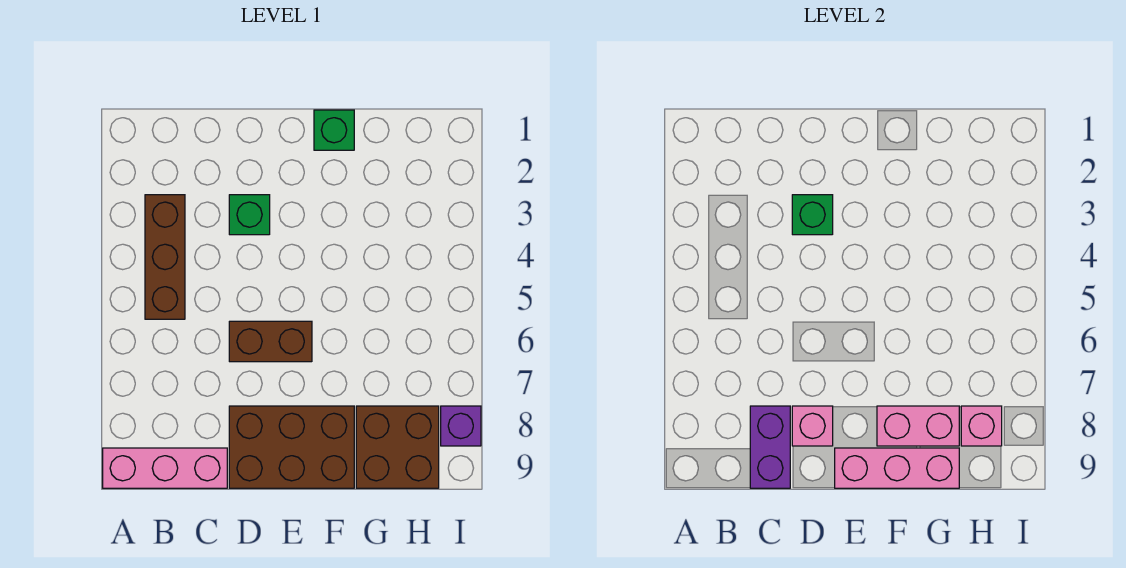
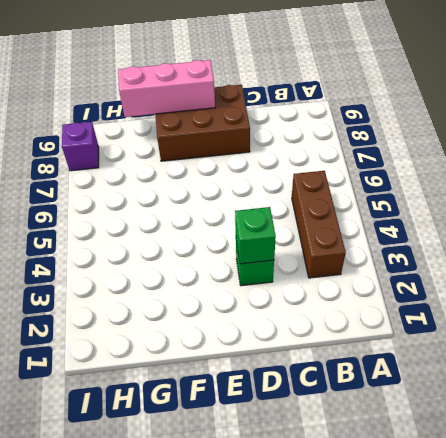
none -> pink brick A9:C9 level 1
none -> brown brick D6:E6 level 1
none -> green brick F1 level 1

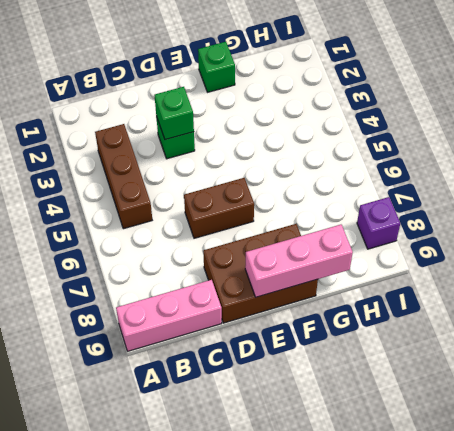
none -> brown brick G8:H9 level 1
none -> purple brick C8:C9 level 2
none -> pink brick D8 level 2

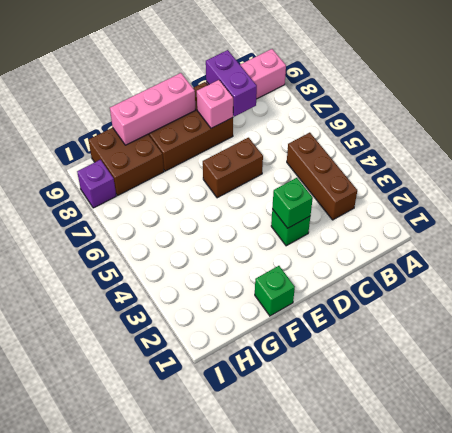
none -> pink brick F8:G8 level 2
none -> pink brick H8 level 2

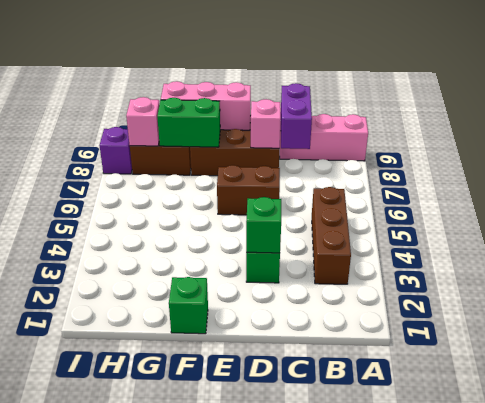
green brick F8:G8 level 2 -> pink brick F8:G8 level 2

